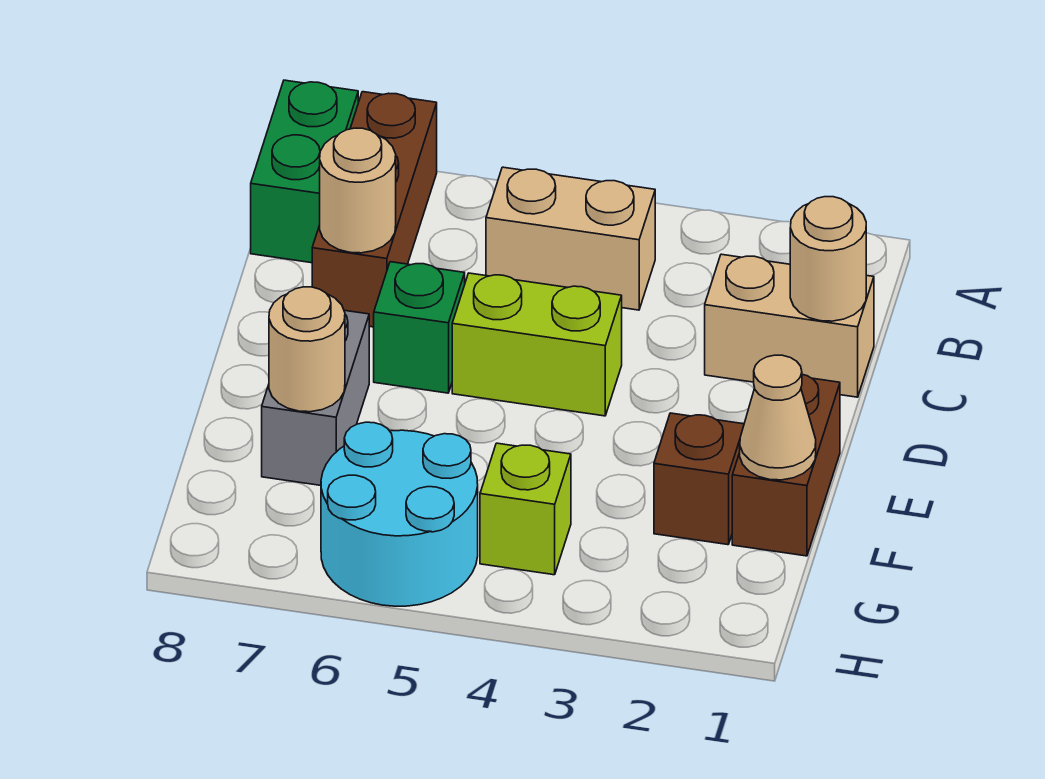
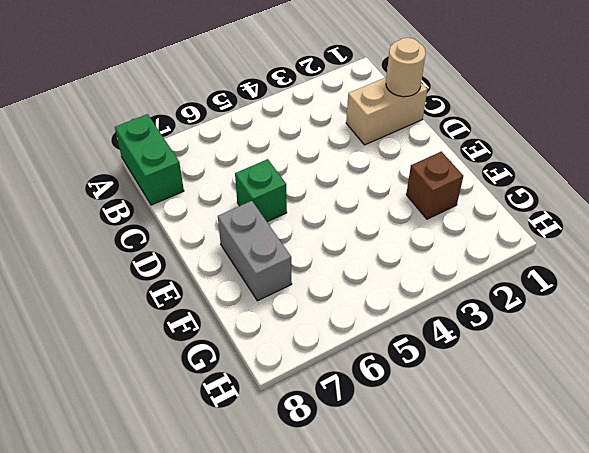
none -> brown brick A7:C7 level 1
none -> tan brick B4:B5 level 1
none -> lime brick D4:D5 level 1

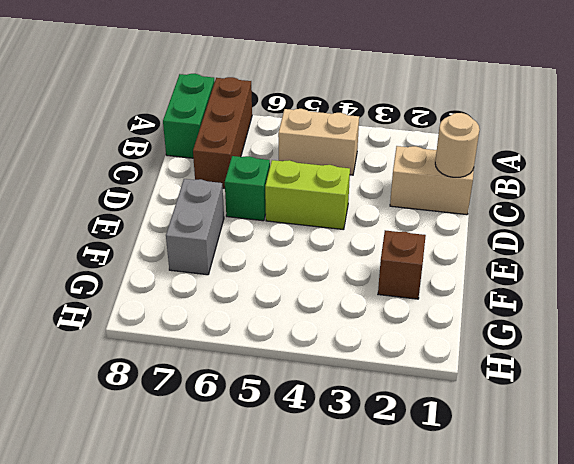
none -> brown brick E1:F1 level 1
none -> lime brick G4 level 1
none -> cyan round brick G5:H6 level 1

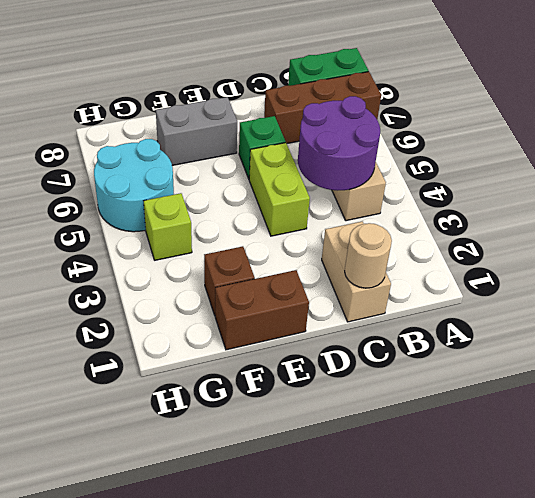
purple round brick B4:C5 level 2 -> none
none -> tan round brick C7 level 2
none -> tan cone F1 level 2
none -> tan round brick F7 level 2

